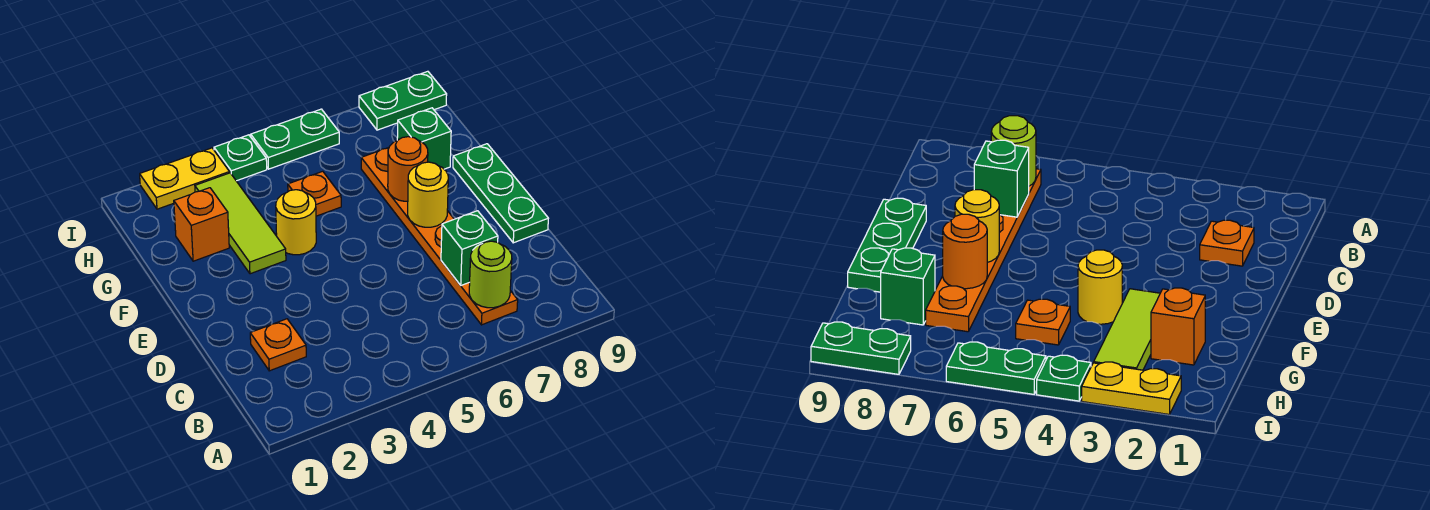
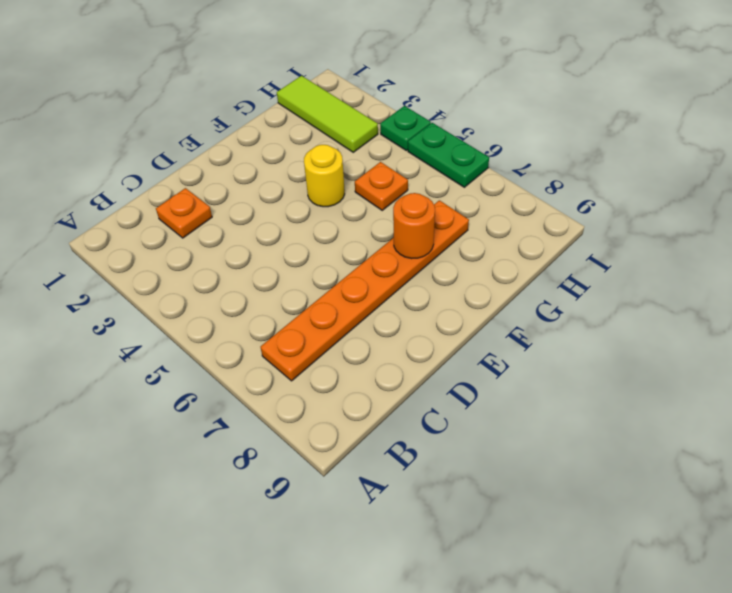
lime tile H1:H3 level 1 -> lime tile F3:H3 level 1
none -> green plate D9:F9 level 1
none -> orange brick G2 level 1
none -> green brick G8 level 1

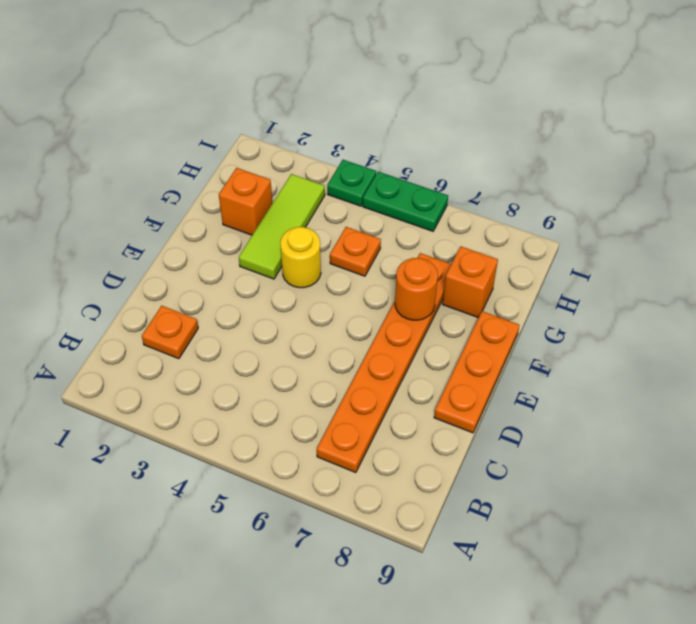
orange plate D9:F9 level 1 -> green plate D9:F9 level 1
orange brick G8 level 1 -> green brick G8 level 1
none -> yellow plate I2:I3 level 1
none -> green plate I8:I9 level 1
none -> lime round brick B7 level 2

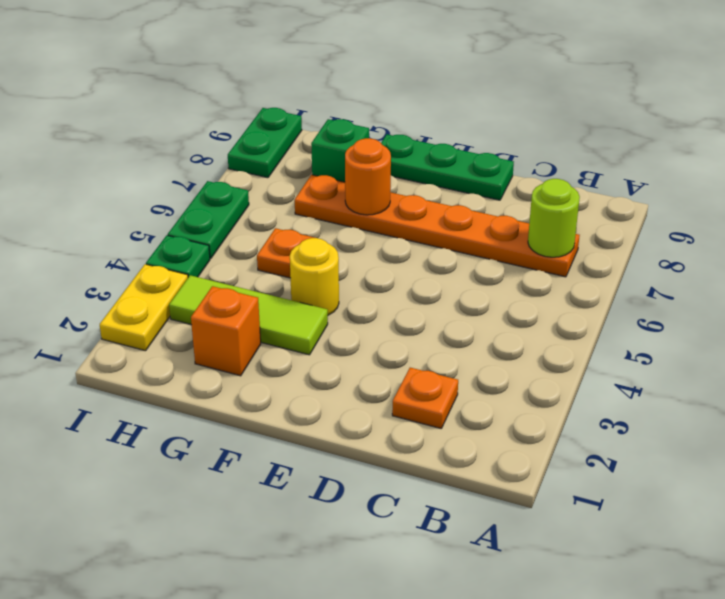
none -> green brick C7 level 2
none -> yellow round brick E7 level 2

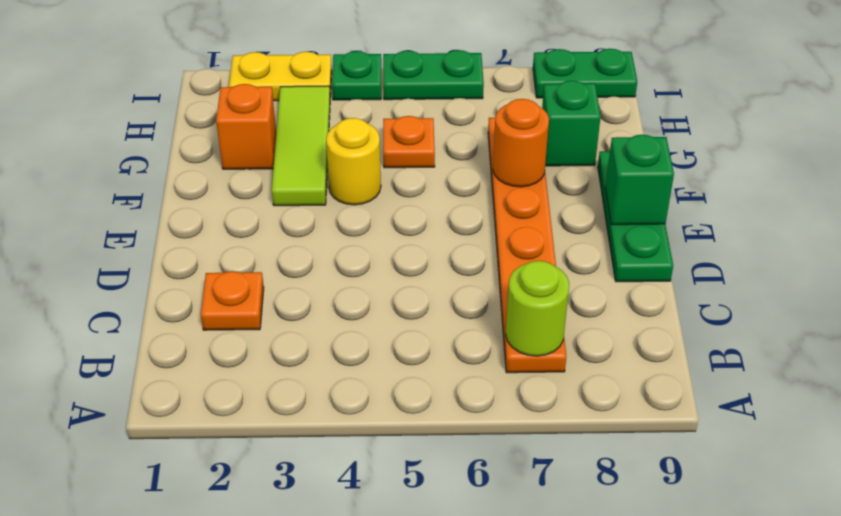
green brick E9 level 2 -> green brick C7 level 2
none -> yellow round brick E7 level 2

